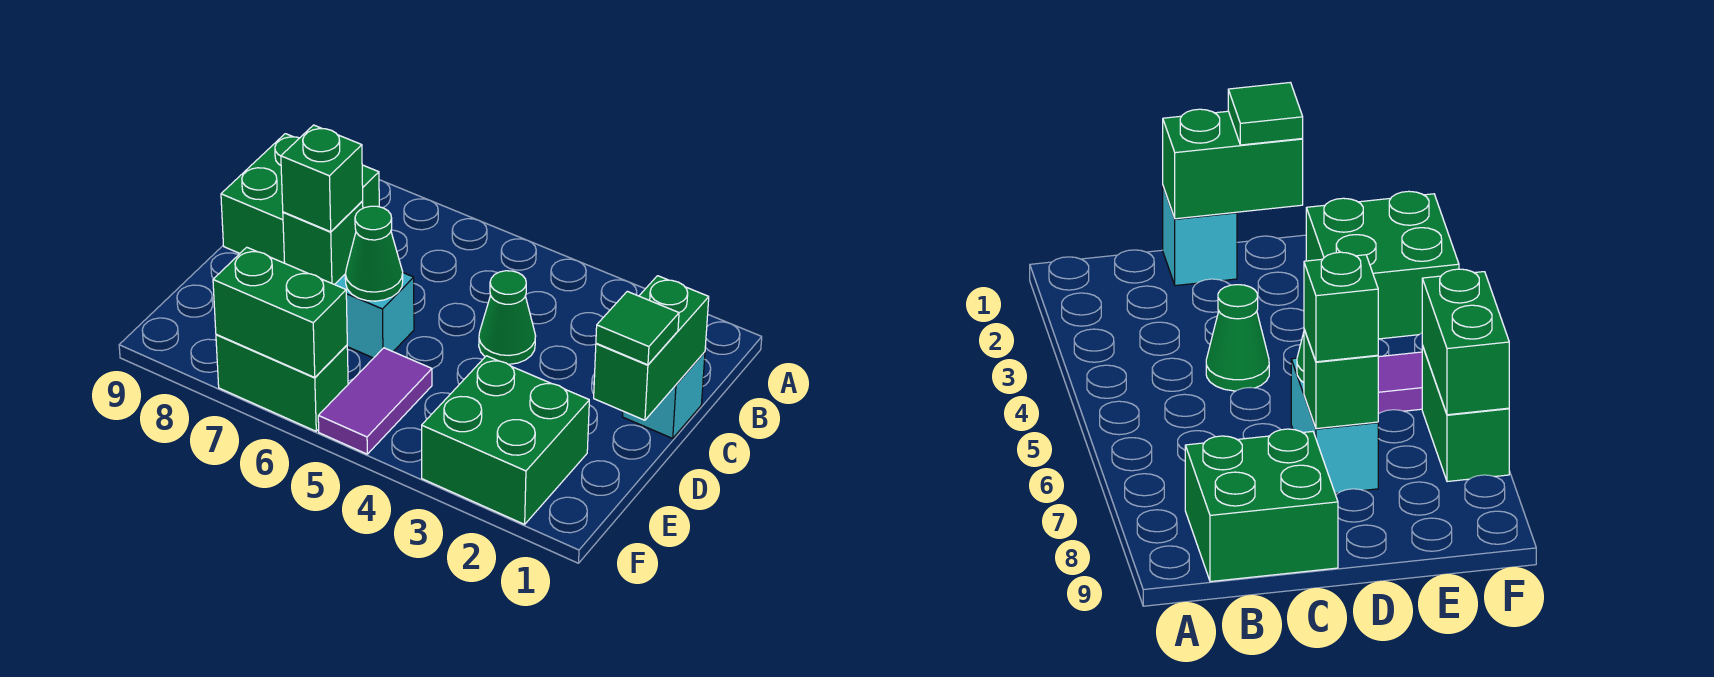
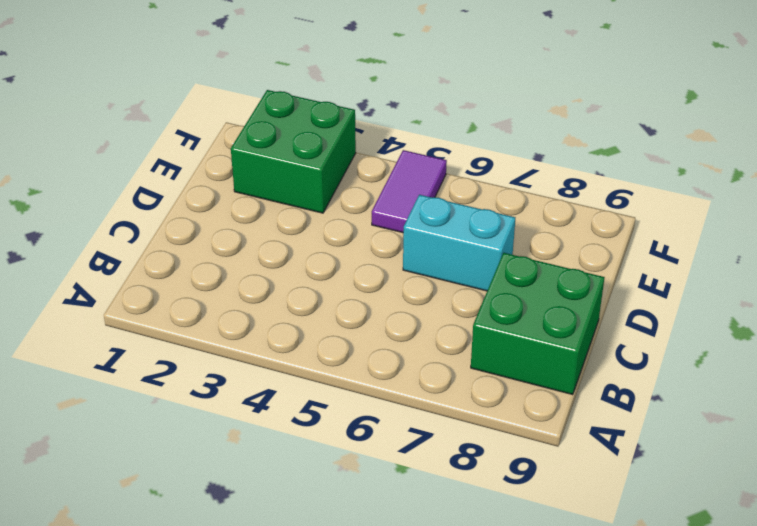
none -> cyan brick C1 level 1
none -> green cone C4 level 1
none -> green brick F6:F7 level 1

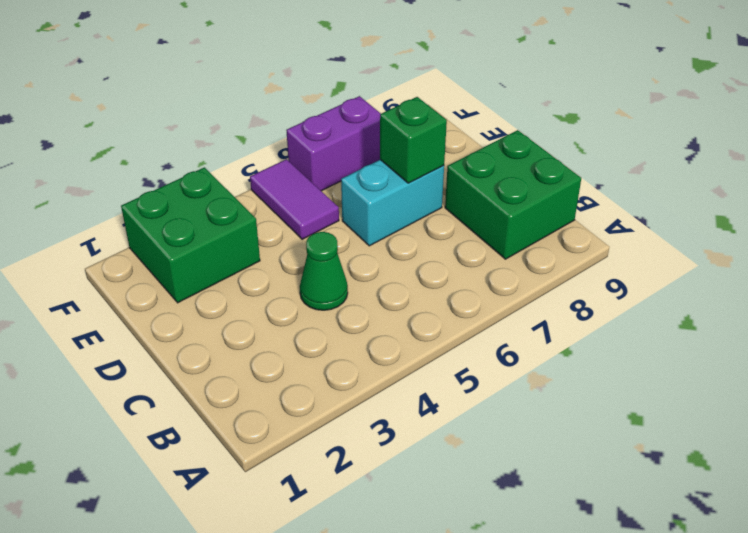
purple brick F6:F7 level 1 -> green brick F6:F7 level 1
none -> cyan brick C1 level 1
none -> green brick C1:D1 level 2
none -> green cone D6 level 2

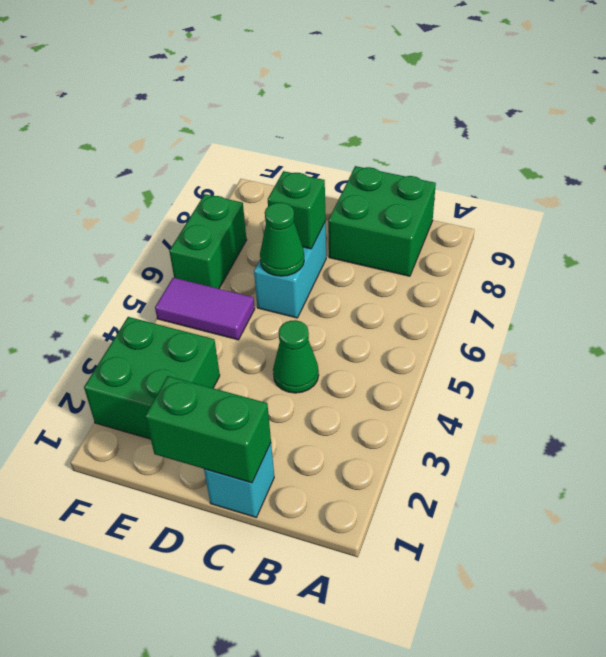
none -> green brick F6:F7 level 2
none -> green tile D1 level 3
none -> green brick D7 level 3

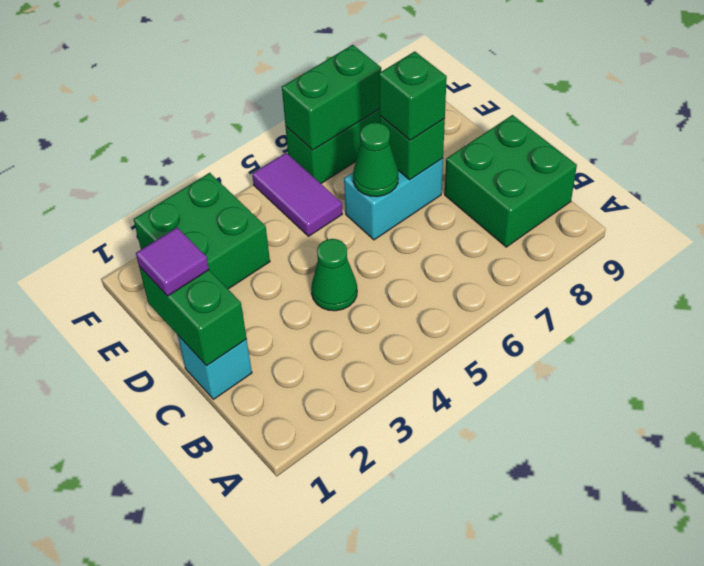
purple tile D1 level 3 -> green tile D1 level 3

